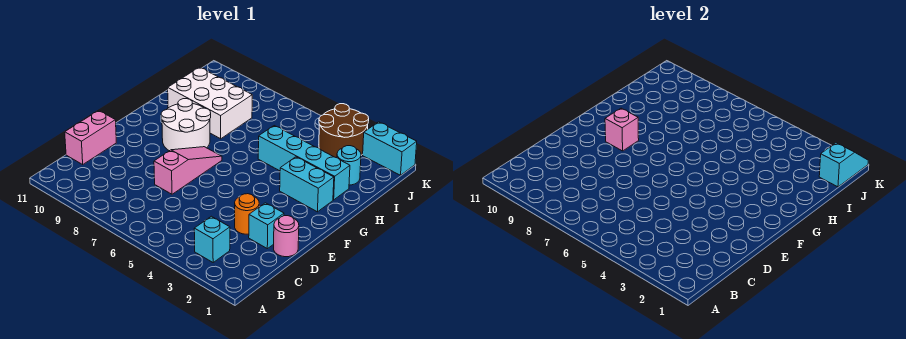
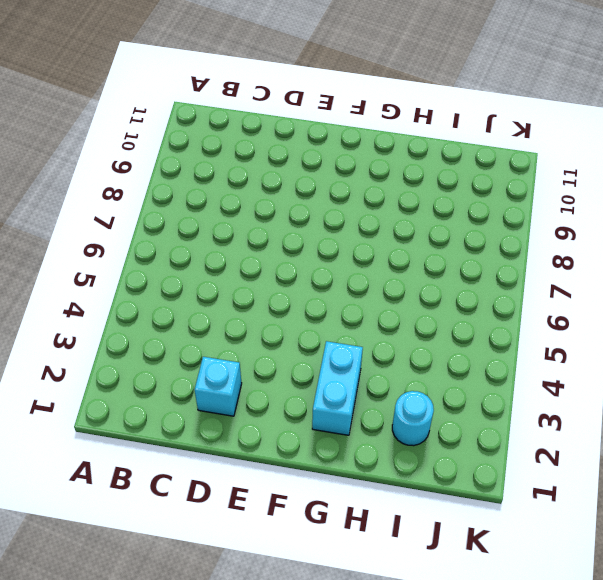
none -> cyan brick B3 level 1
none -> pink brick C11:D11 level 1
none -> pink round brick D1 level 1

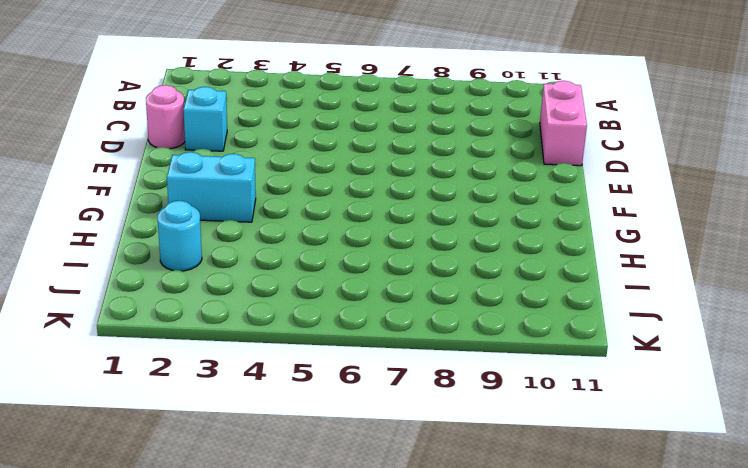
none -> cyan brick B3 level 1
none -> orange round brick D3 level 1
none -> pink slope D7:F7 level 1 top D

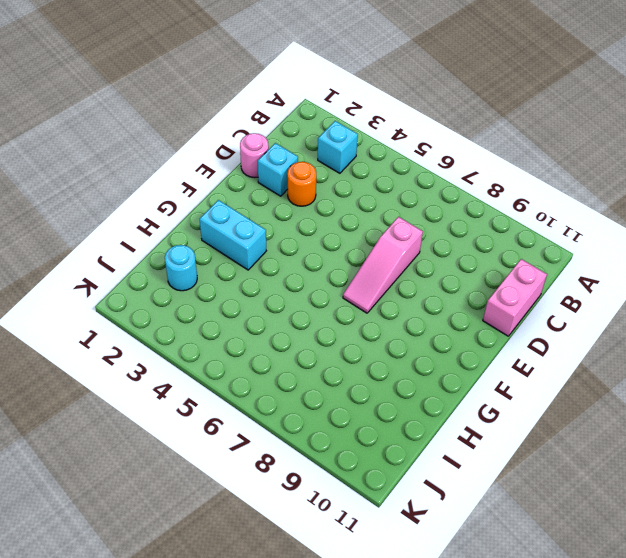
none -> white round brick F8:G9 level 1
none -> cyan brick H2:H5 level 1
none -> white brick H8:I10 level 1

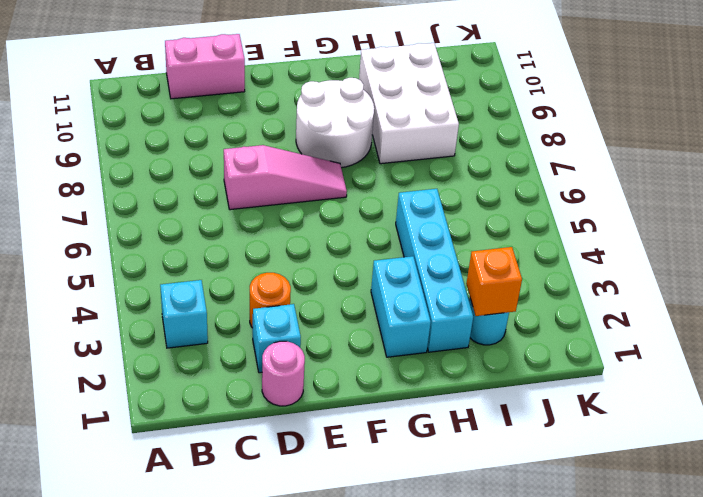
orange brick I2 level 2 -> none
none -> brown round brick J3:K4 level 1
none -> cyan brick K1:K2 level 1
none -> pink brick F9 level 2

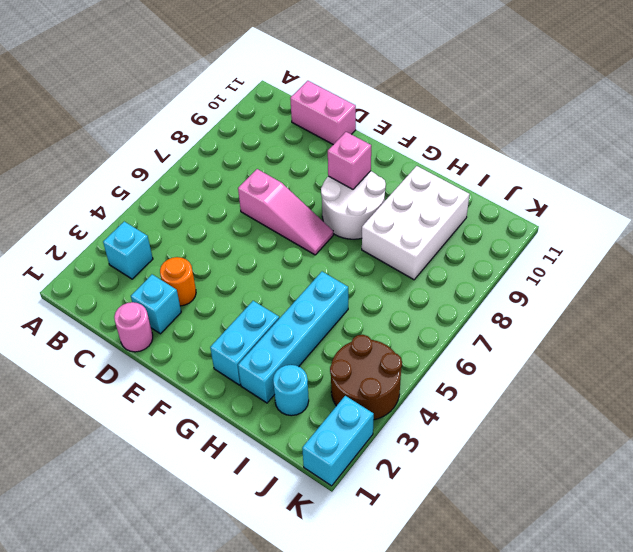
none -> cyan slope J1:K1 level 2 top J

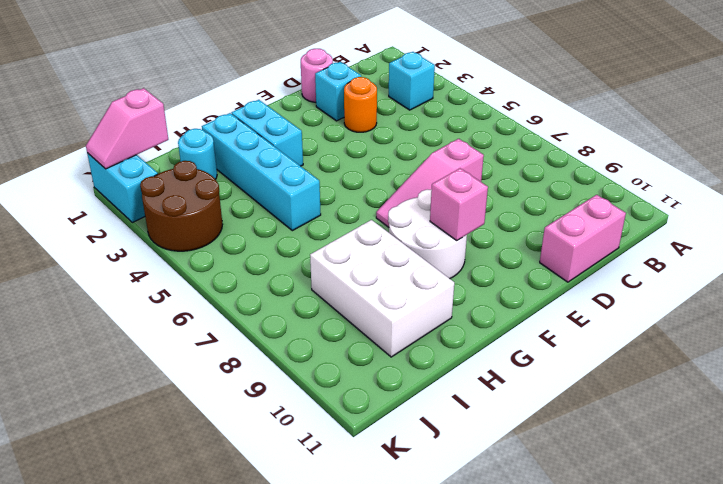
pink slope J1:K1 level 2 top J -> cyan slope J1:K1 level 2 top J

